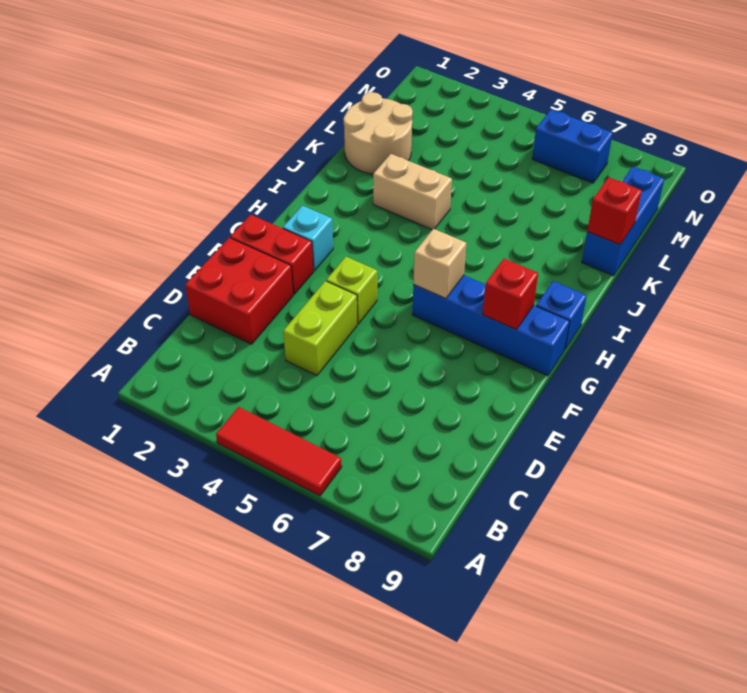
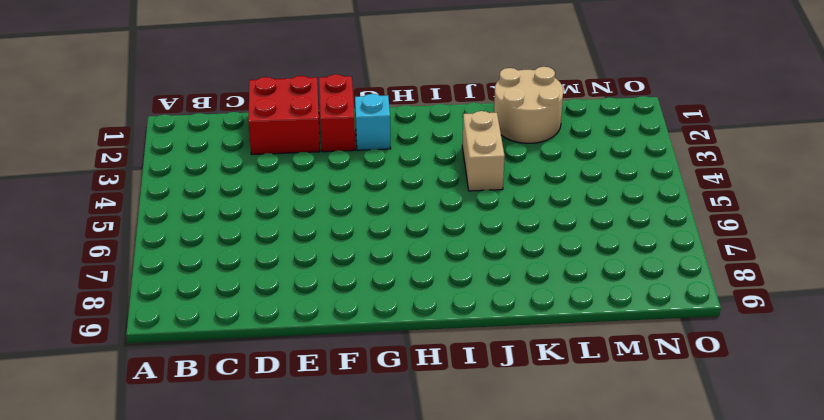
none -> red tile A4:A6 level 1
none -> lime brick D4:E4 level 1
none -> lime brick F4 level 1

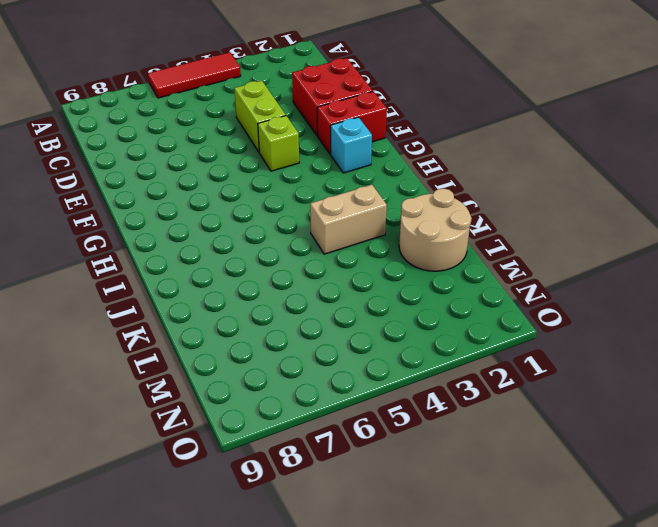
none -> blue brick G6:G9 level 1
none -> blue brick H9 level 1
none -> blue brick K9:M9 level 1

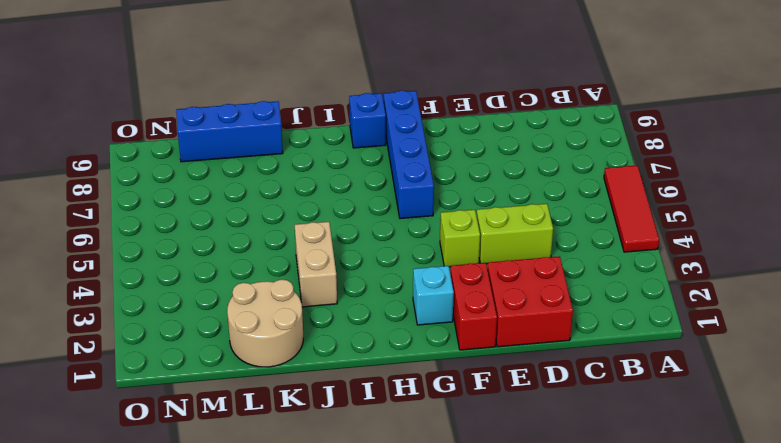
none -> blue brick N6:N7 level 1
none -> tan brick G6 level 2
none -> red brick G8 level 2

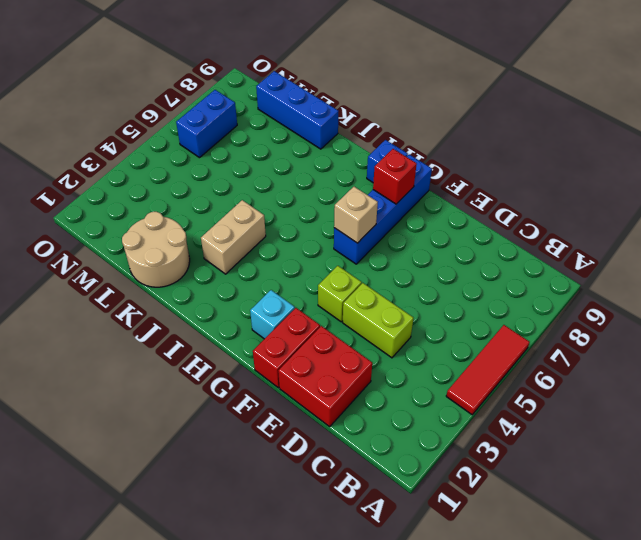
none -> red brick K9 level 2

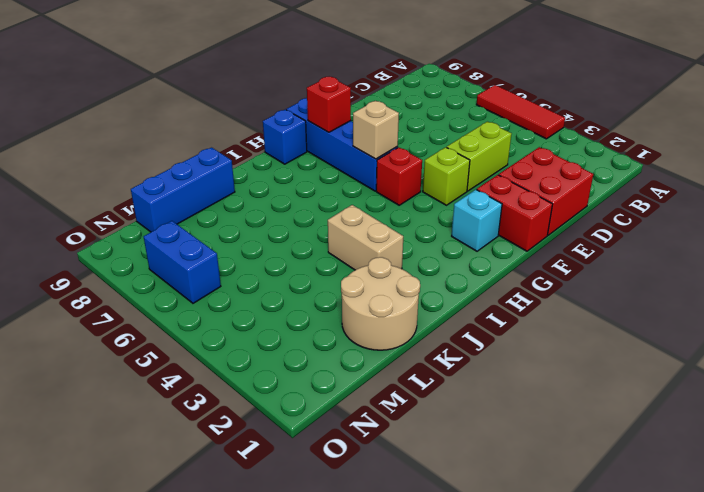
red brick G5 level 1 -> red brick K9 level 2

